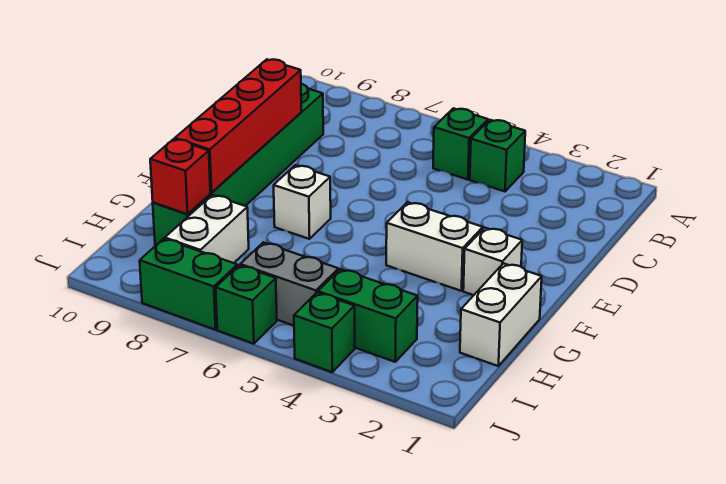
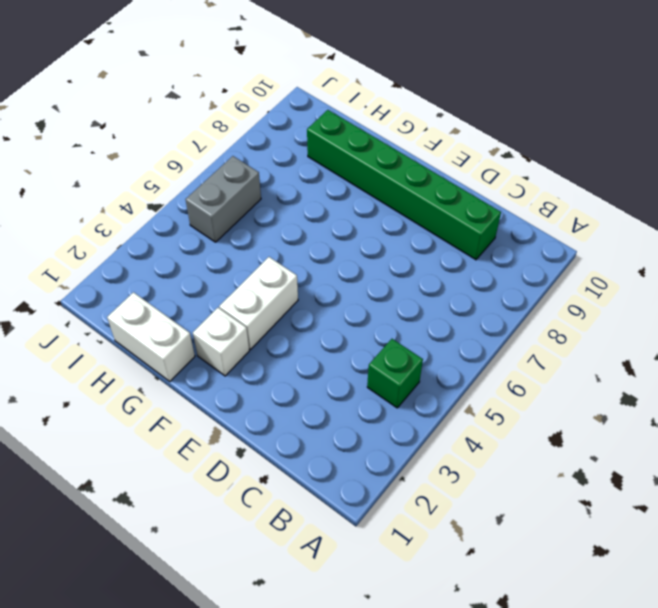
none -> green brick B5 level 1
none -> white brick F7 level 1
none -> white brick H8:I8 level 1

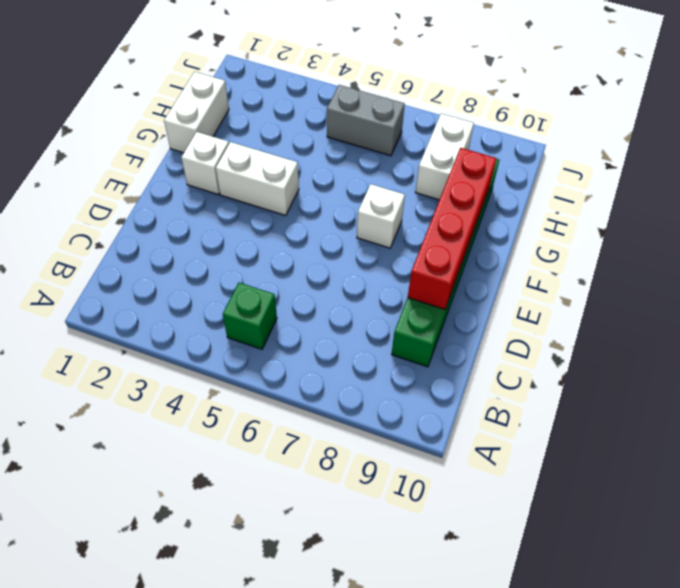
none -> green brick B4 level 1
none -> green brick I3:I4 level 1
none -> green brick J4 level 1

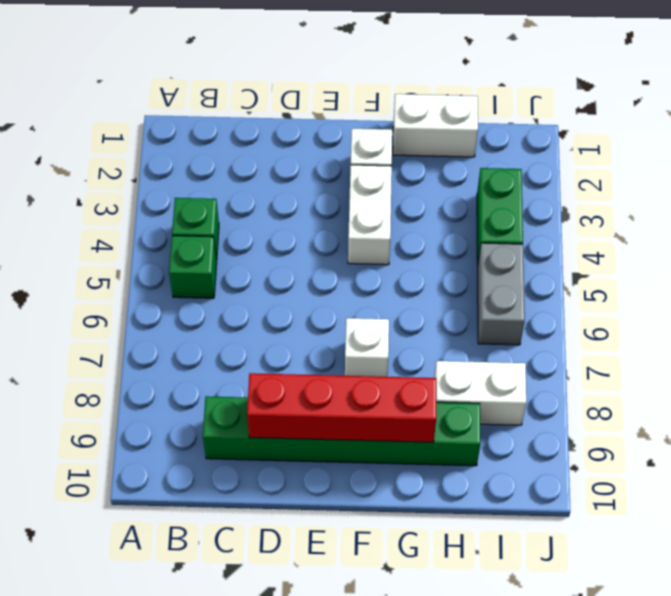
none -> green brick J4 level 1
none -> green brick J6 level 1
none -> green brick J7:J8 level 1

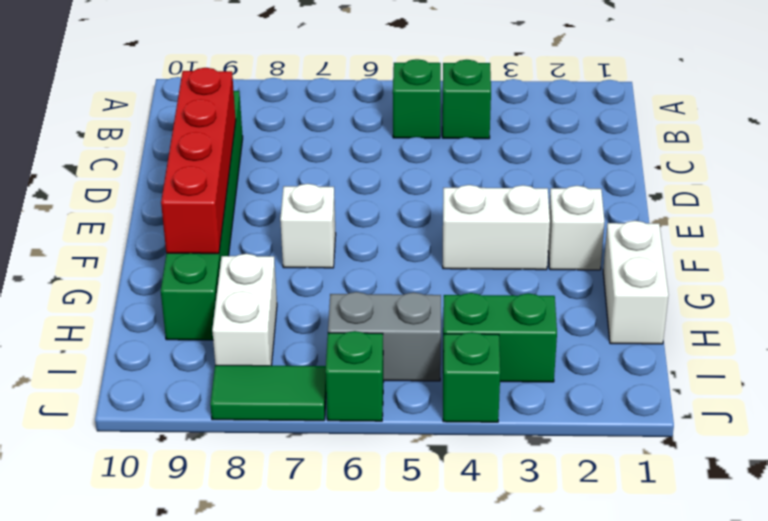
green tile J7:J8 level 1 -> green brick J7:J8 level 1
none -> red brick H9 level 2

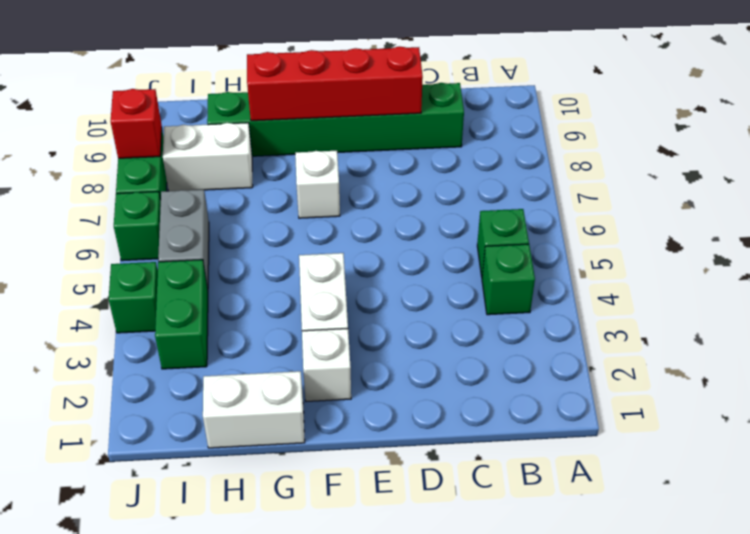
red brick J8 level 2 -> red brick H9 level 2

